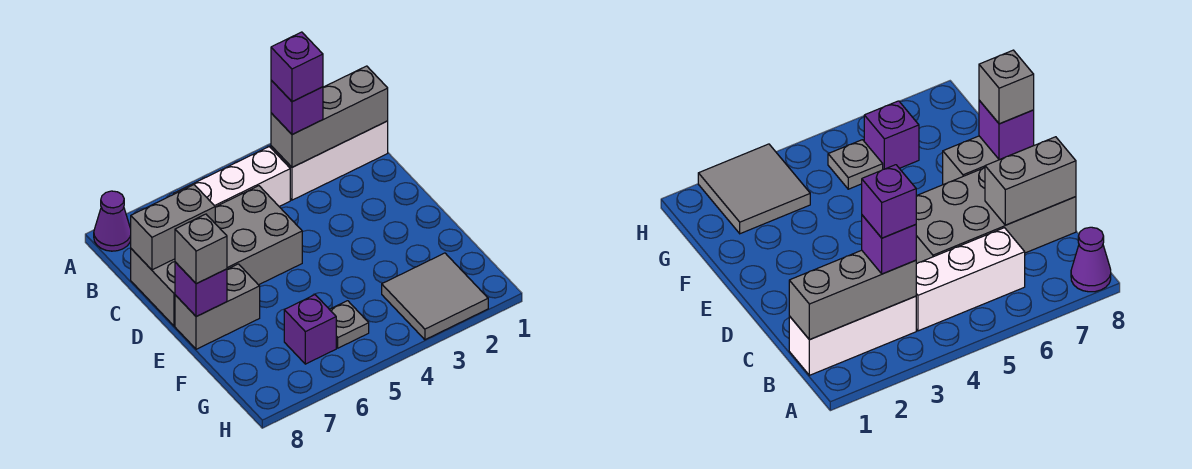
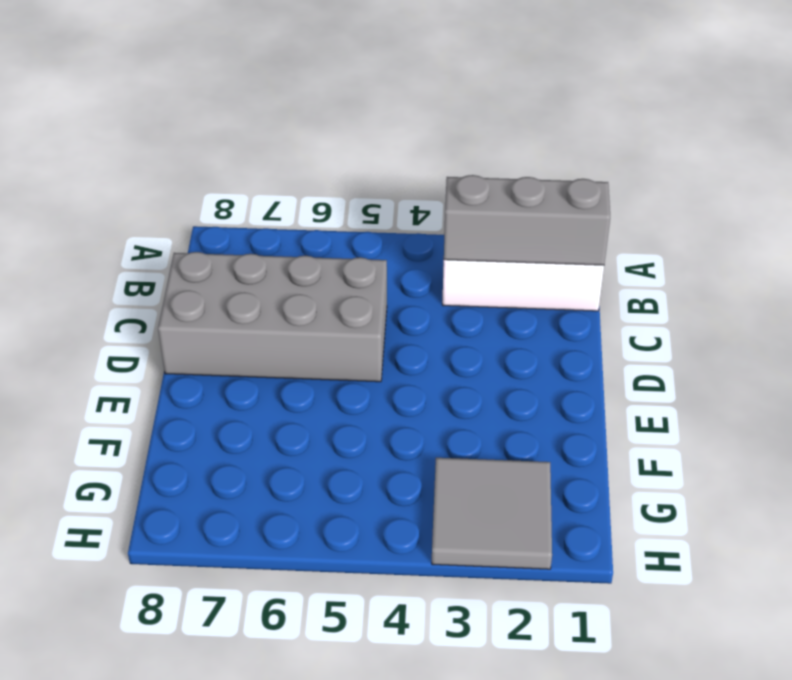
none -> purple cone A8 level 1
none -> white brick B4:B6 level 1
none -> grey brick E7:E8 level 1

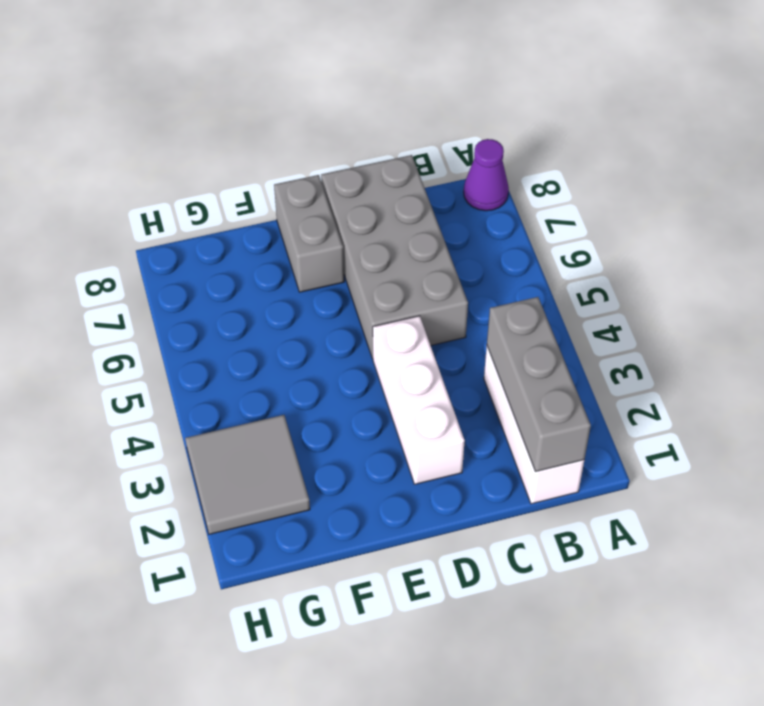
white brick D2:D4 level 1 -> white brick B4:B6 level 1
none -> grey plate G5 level 1
none -> purple brick G6 level 1
none -> grey brick C7:C8 level 2

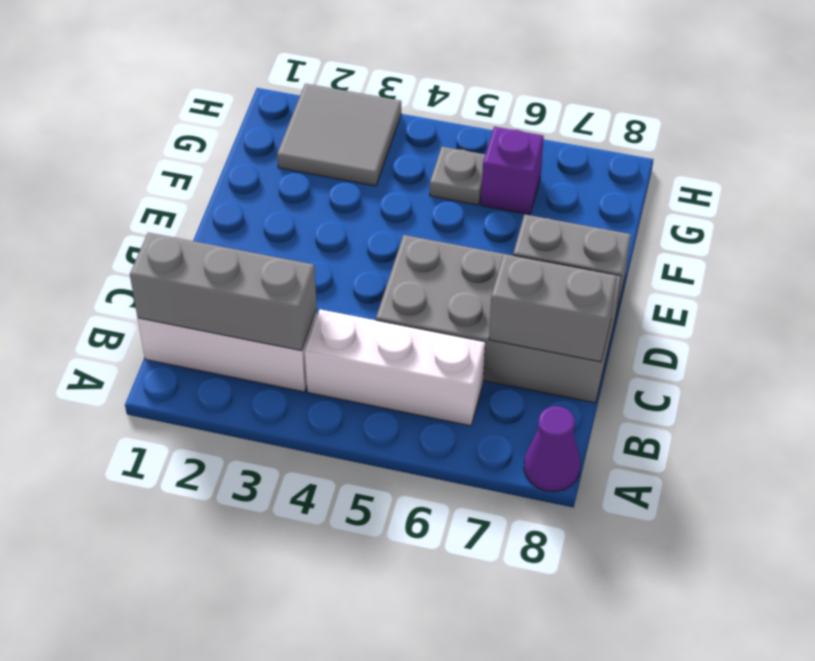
none -> purple brick E8 level 2
none -> purple brick B3 level 3
none -> grey brick E8 level 3

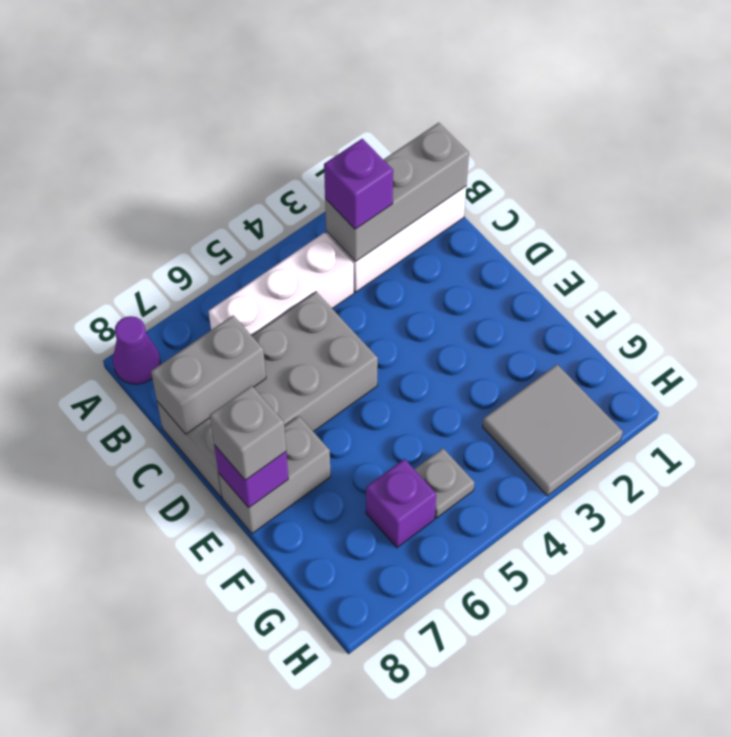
none -> purple brick B3 level 4

